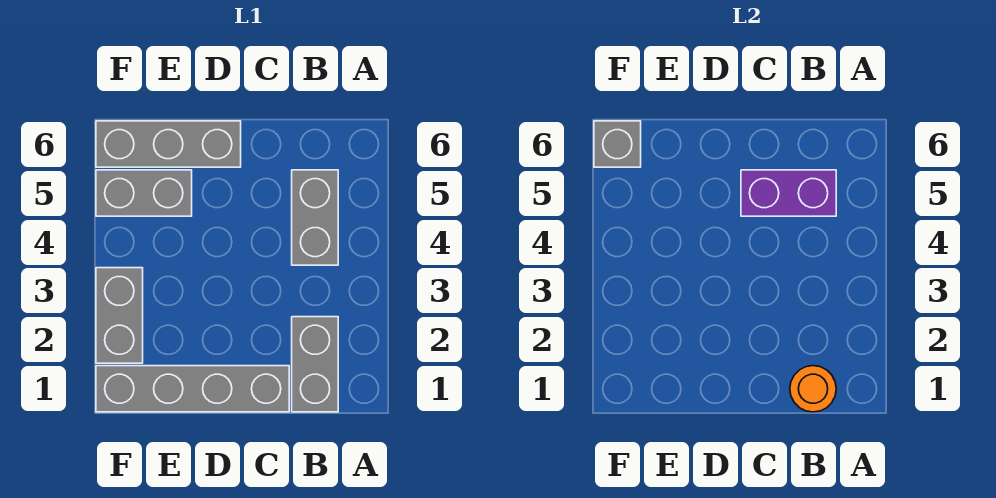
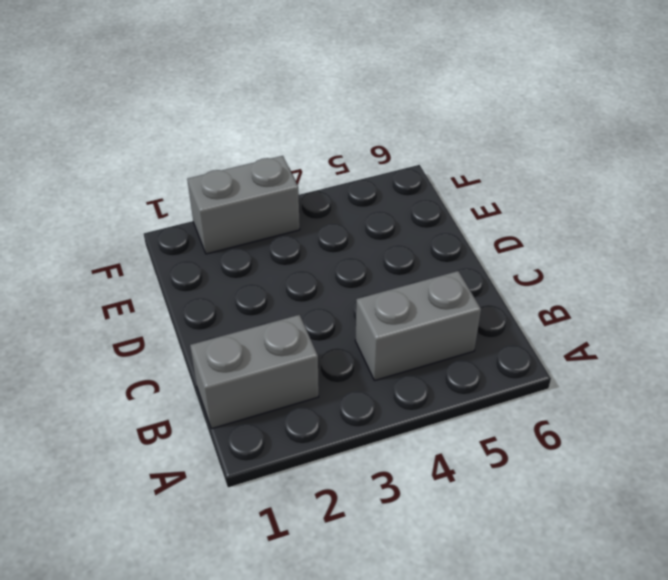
none -> grey brick C1:F1 level 1
none -> grey brick D6:F6 level 1

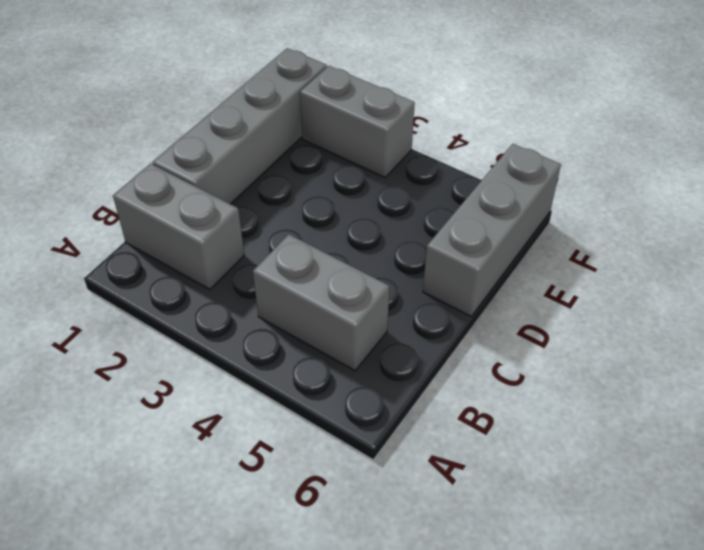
none -> grey brick E5:F5 level 1
none -> orange round brick B1 level 2

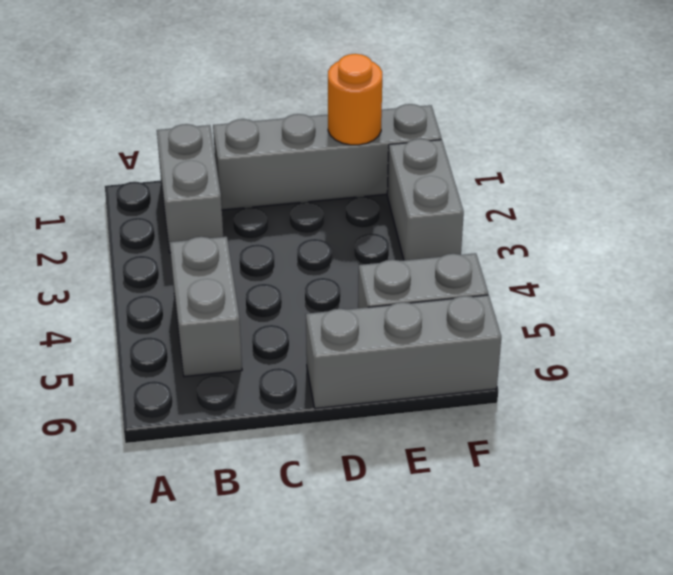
orange round brick E1 level 2 -> orange round brick B1 level 2
none -> purple brick B5:C5 level 2
none -> grey brick F6 level 2

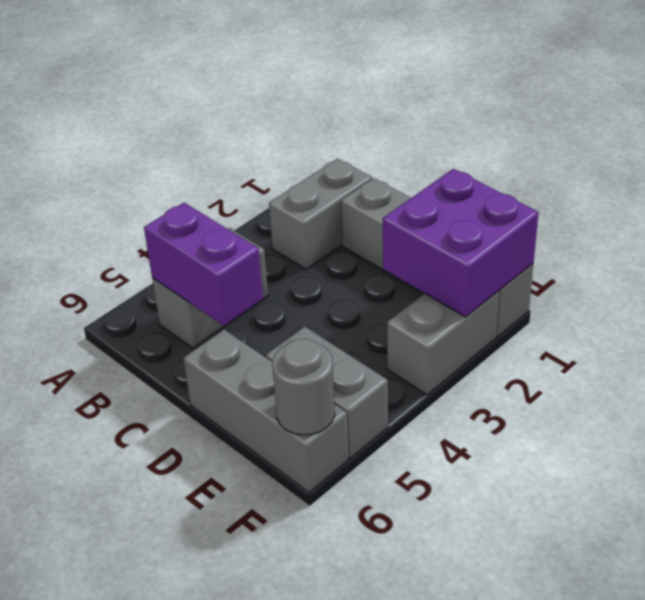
purple brick E1:F2 level 2 -> none
grey round brick F6 level 2 -> grey brick F6 level 2
none -> orange round brick B1 level 2

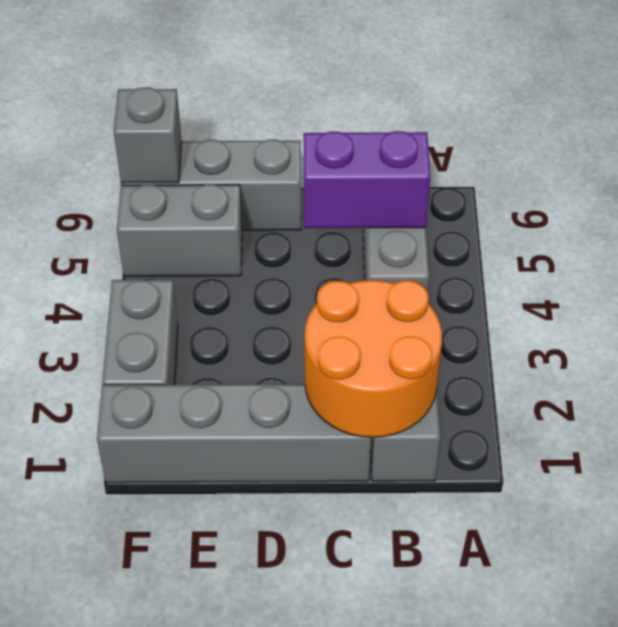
orange round brick B1:C2 level 2 -> orange round brick B1 level 2

